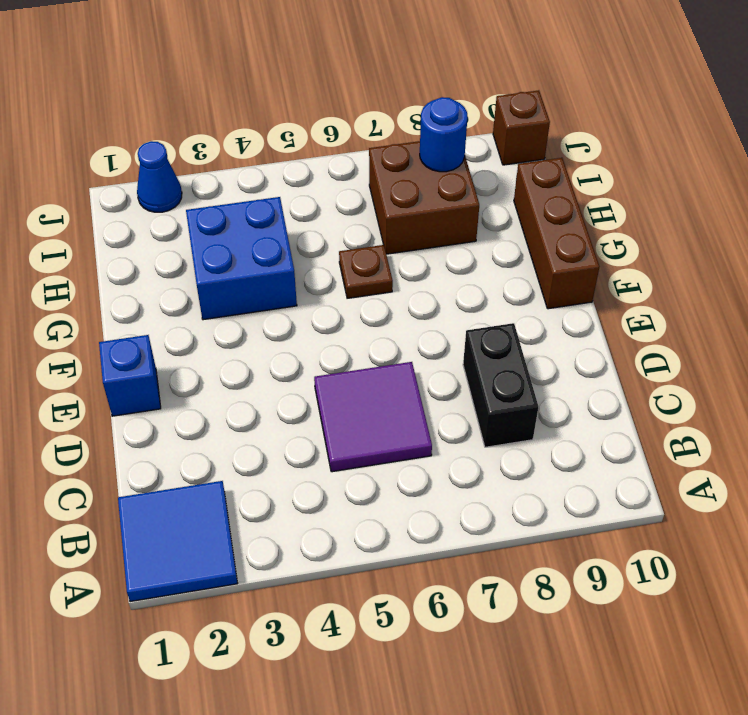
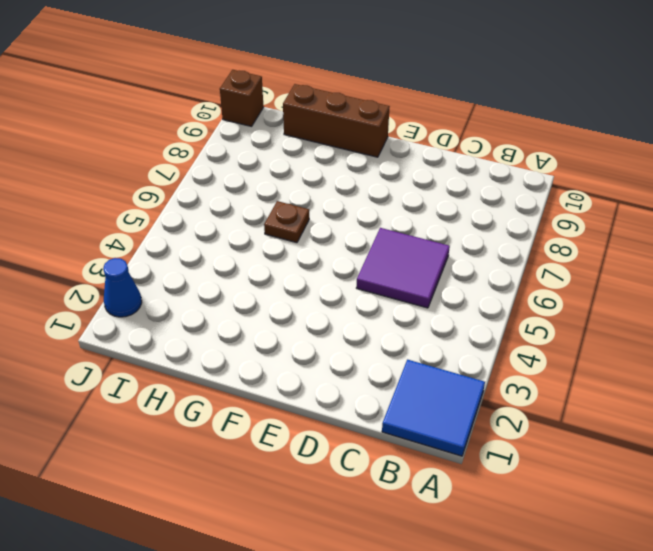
none -> black brick C8:D8 level 1
none -> blue brick E1 level 1

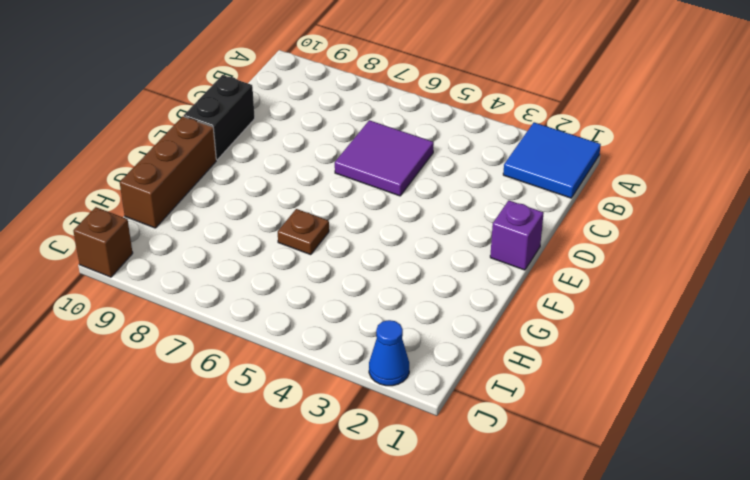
black brick D10:E10 level 1 -> black brick C8:D8 level 1
purple brick E1 level 1 -> blue brick E1 level 1
none -> blue brick G3:H4 level 1
none -> brown brick H7:I8 level 1

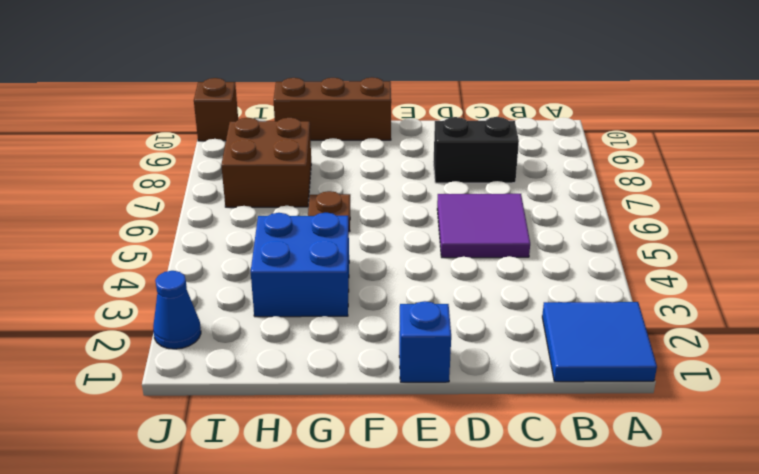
none -> blue round brick I8 level 2

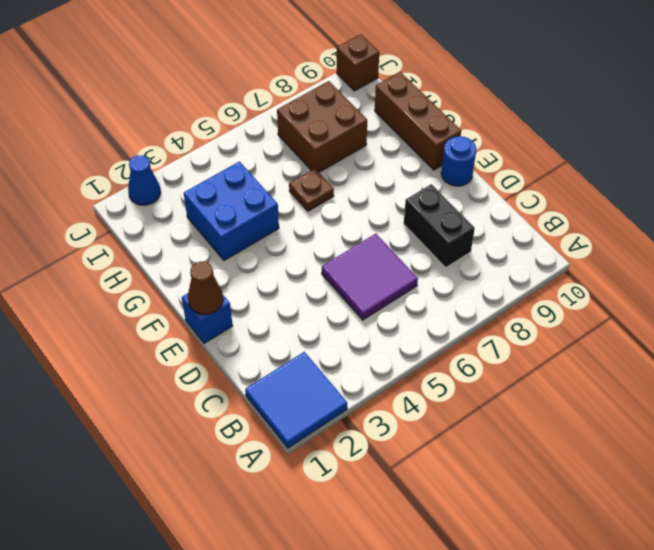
brown cone E1 level 2 -> none
blue round brick E10 level 1 -> blue round brick I8 level 2

